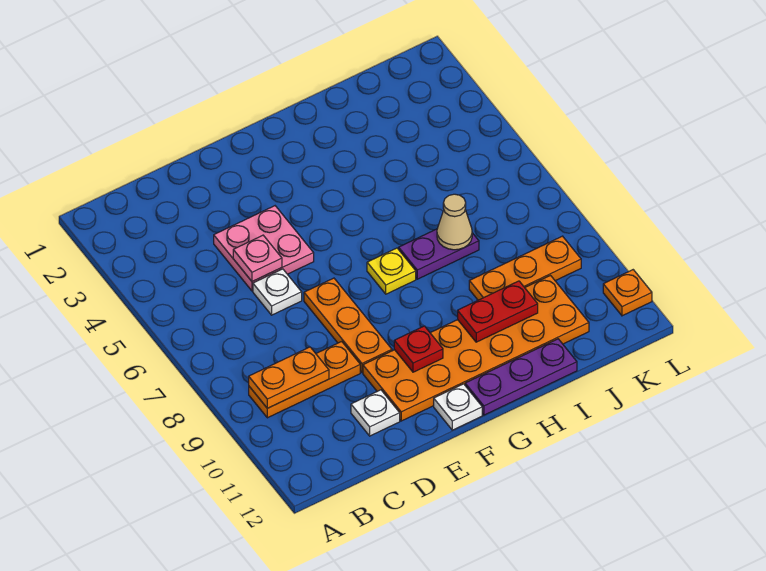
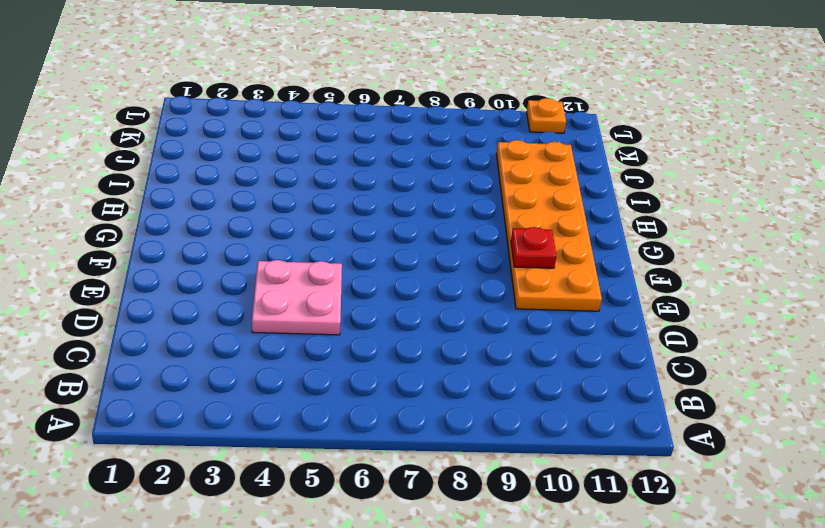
none -> orange plate B9:D9 level 1
none -> white plate D6 level 1
none -> white plate D11 level 1

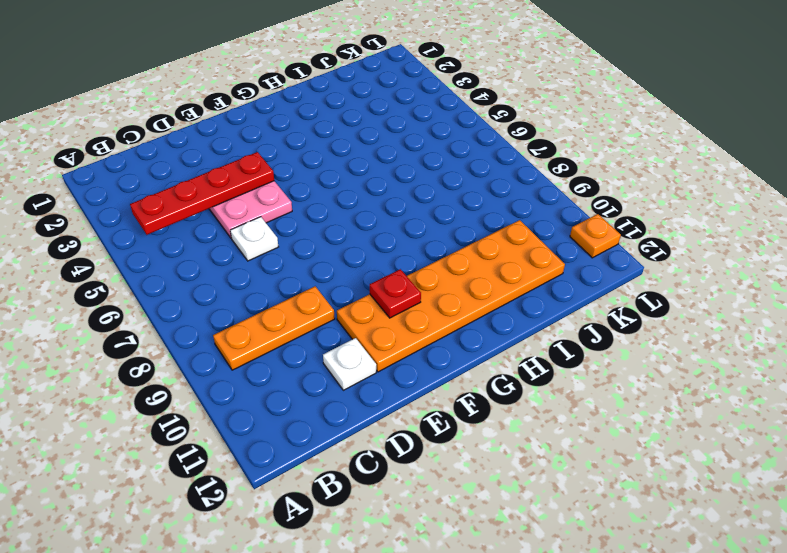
red plate B4:E4 level 2 -> none
none -> orange plate E7:E9 level 1
none -> white plate F12 level 1
none -> yellow plate G7 level 1

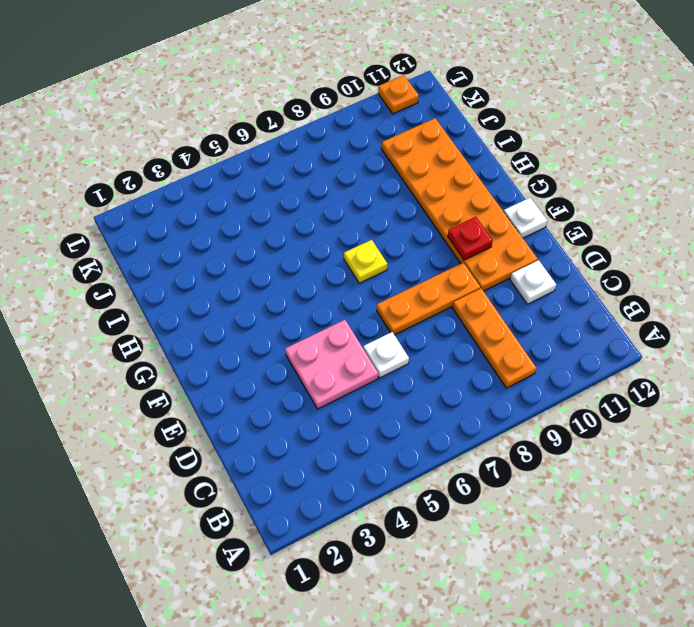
none -> purple plate G12:I12 level 1
none -> purple plate H7:I7 level 1
none -> orange plate I9:K9 level 1

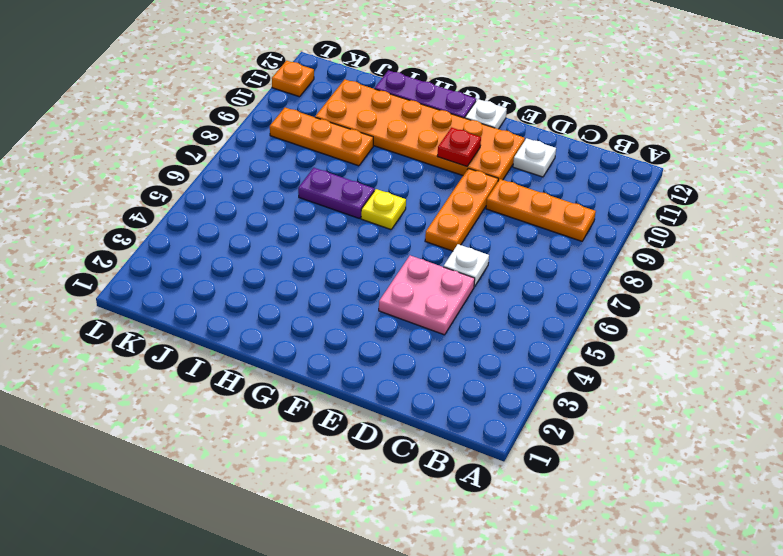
none -> orange plate B9:C9 level 2
none -> pink plate D5 level 2
none -> red plate H10:I10 level 2

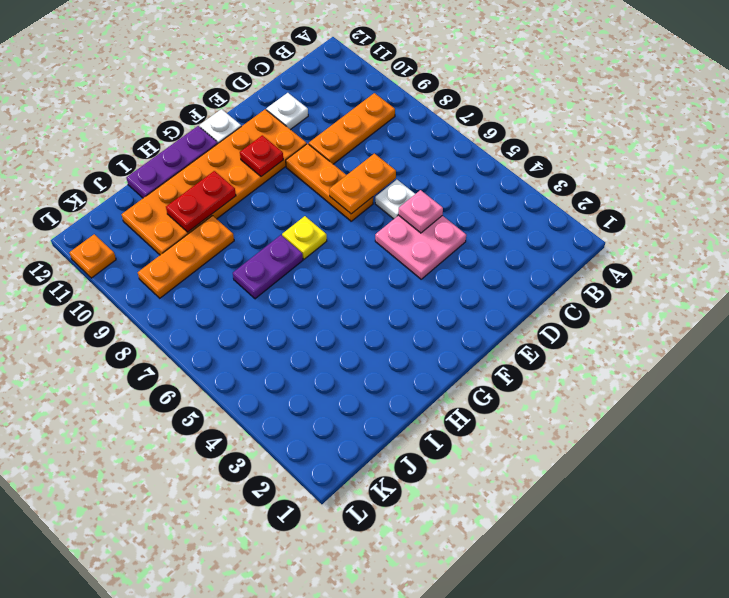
orange plate D7:E7 level 2 -> orange plate B9:C9 level 2
none -> tan cone I7 level 2

